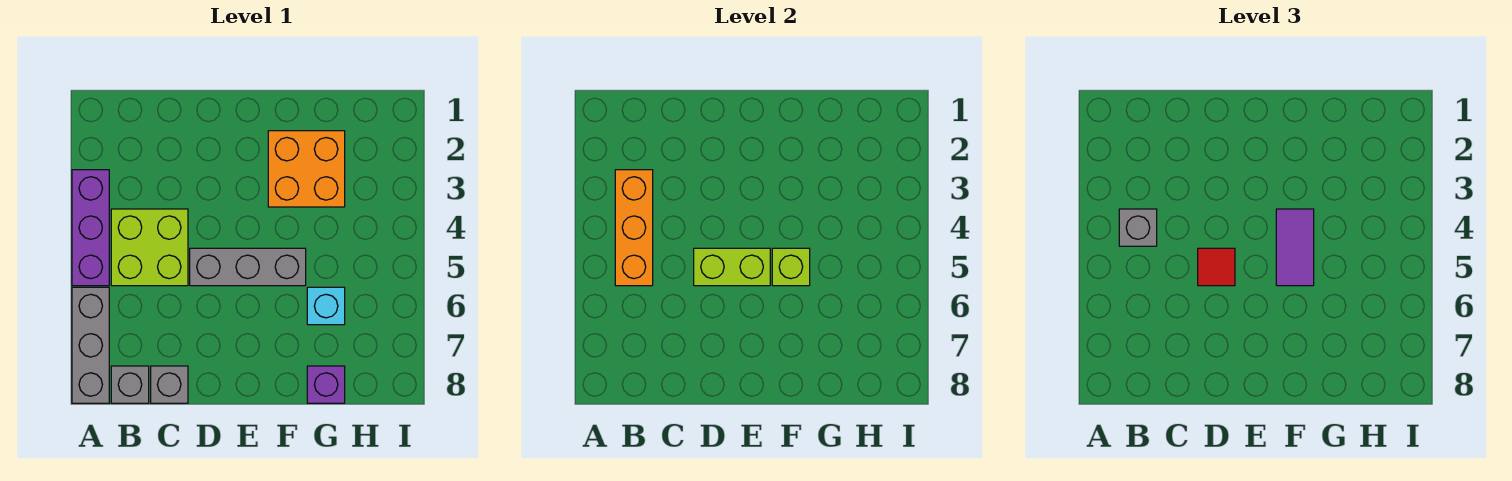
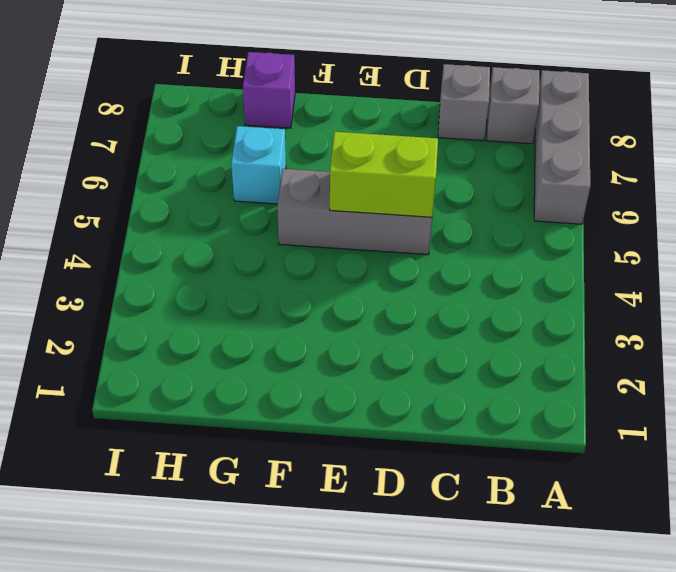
none -> purple brick A3:A5 level 1
none -> lime brick B4:C5 level 1
none -> orange brick F2:G3 level 1

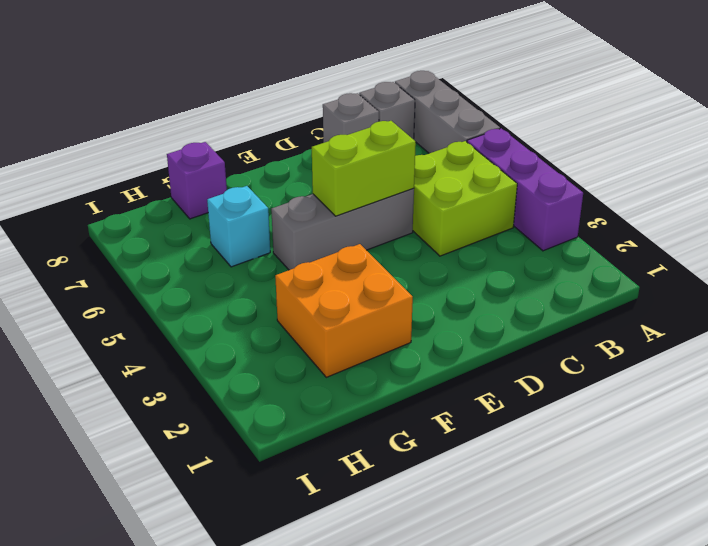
none -> orange brick B3:B5 level 2
none -> lime brick F5 level 2
none -> grey brick B4 level 3

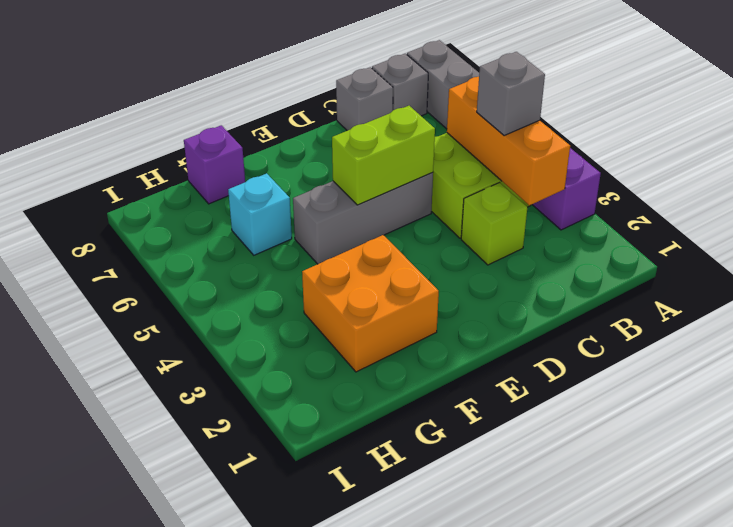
lime brick C3 level 1 -> lime brick F5 level 2
none -> red tile D5 level 3
none -> purple tile F4:F5 level 3

